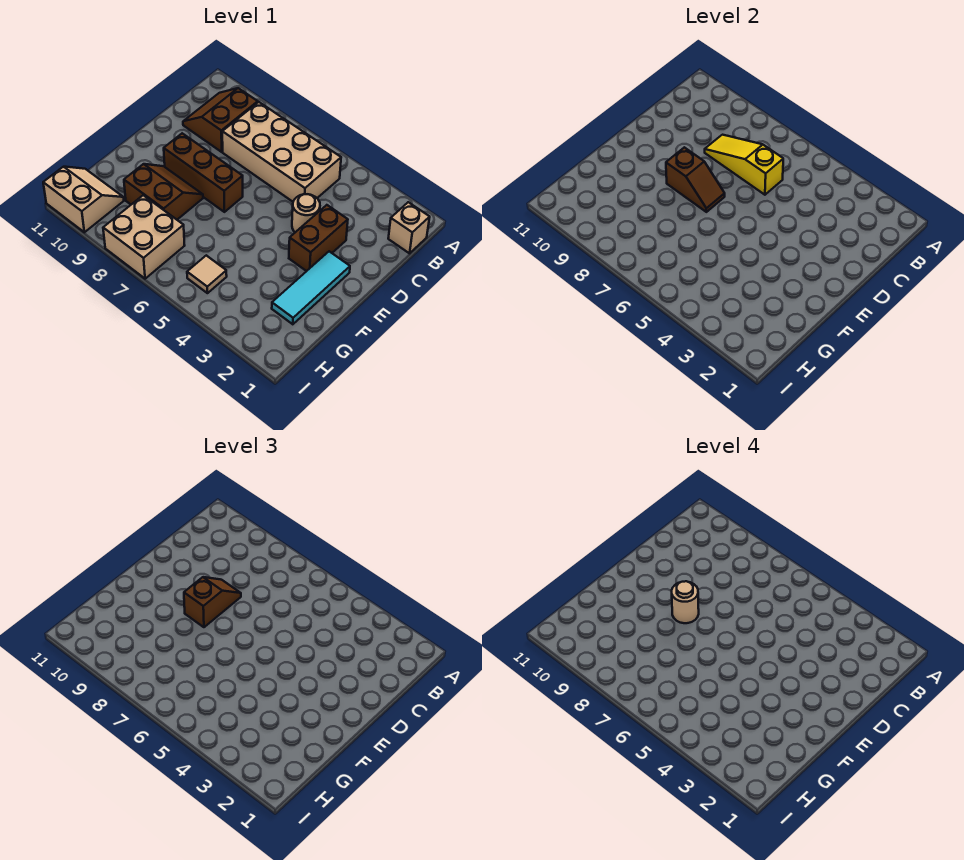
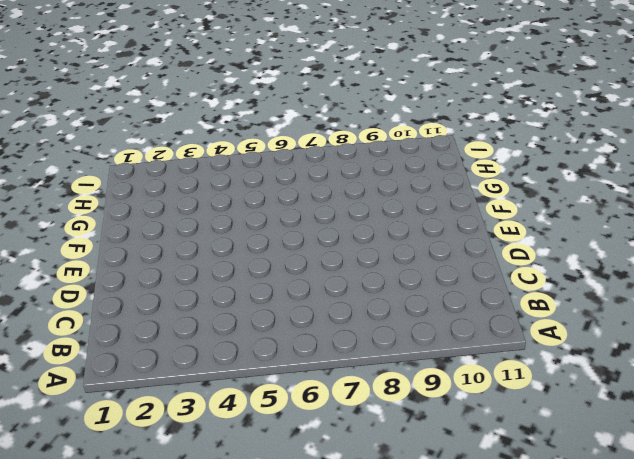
none -> tan brick B1 level 1
none -> tan brick B5:C8 level 1
none -> brown slope B9:C10 level 1 top 9

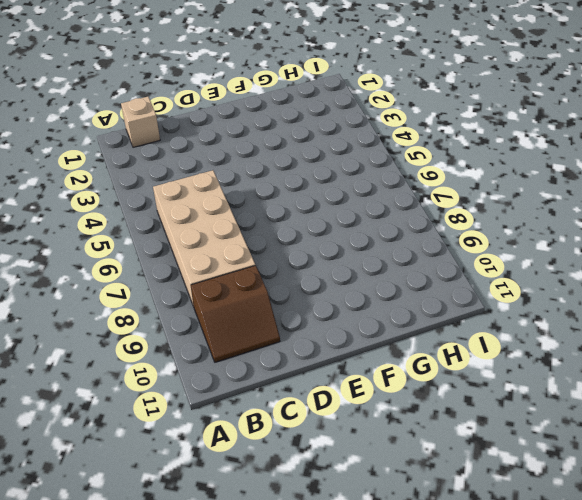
none -> brown brick D3:E3 level 1
none -> tan round brick D4 level 1
none -> cyan tile E2:G2 level 1

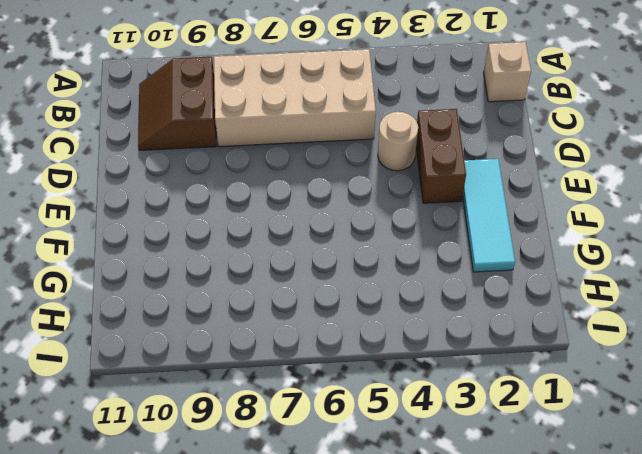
none -> brown brick E7:E9 level 1
none -> brown slope F8:G9 level 1 top G
none -> tan tile H5 level 1

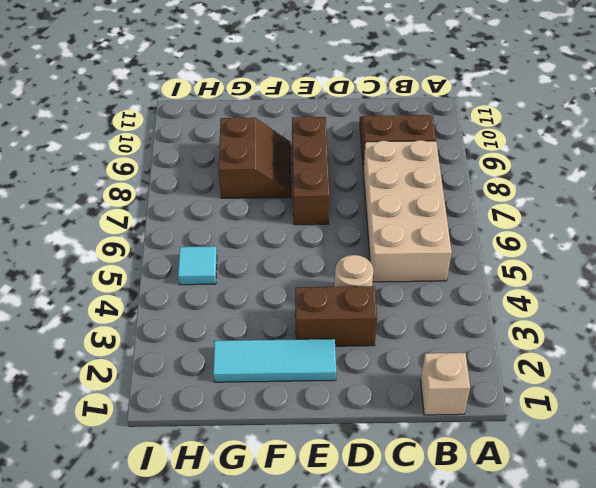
cyan tile H5 level 1 -> tan tile H5 level 1
none -> tan brick H7:I8 level 1
none -> tan slope H10:I11 level 1 top I
none -> yellow slope C6:C8 level 2 top 6

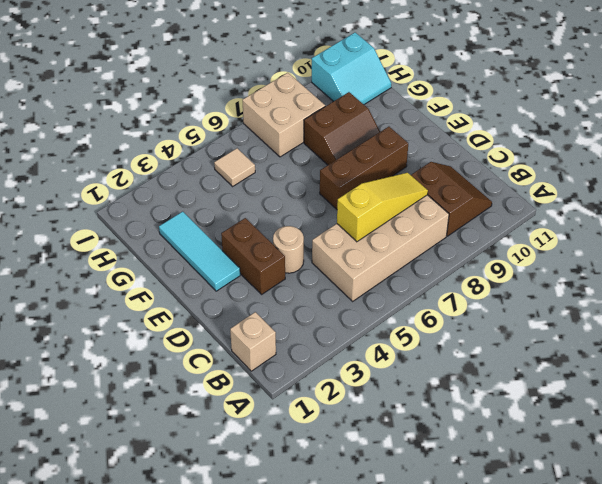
cyan slope H10:I11 level 1 top I -> tan slope H10:I11 level 1 top I
none -> brown slope E7:E8 level 2 top 8
none -> brown slope D8:E8 level 3 top E
none -> tan round brick E8 level 4

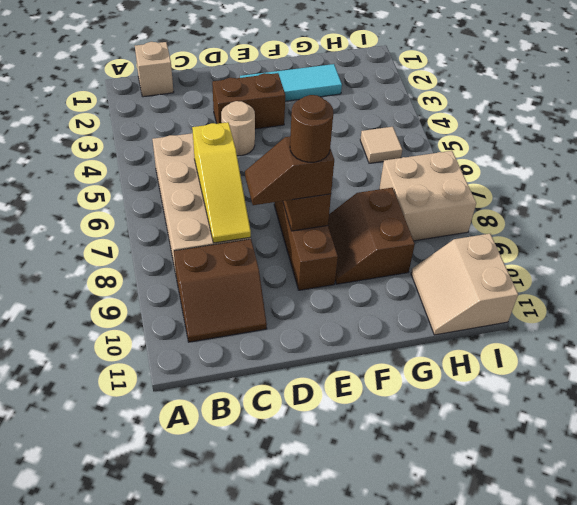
brown round brick E8 level 4 -> tan round brick E8 level 4

